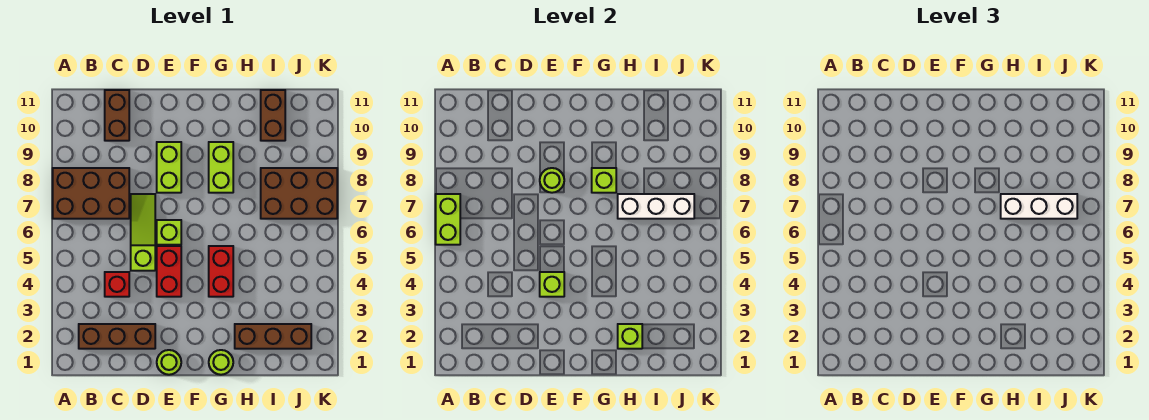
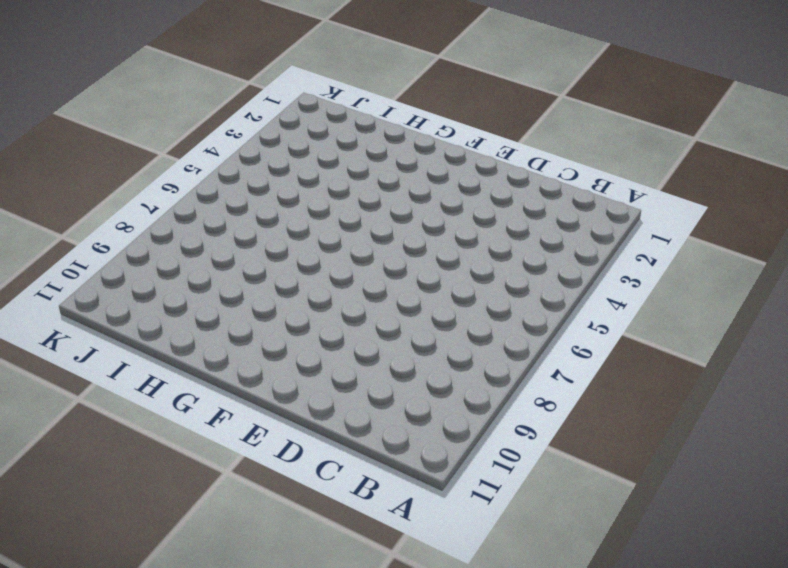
none -> brown brick A7:C8 level 1
none -> brown brick B2:D2 level 1
none -> red brick C4 level 1

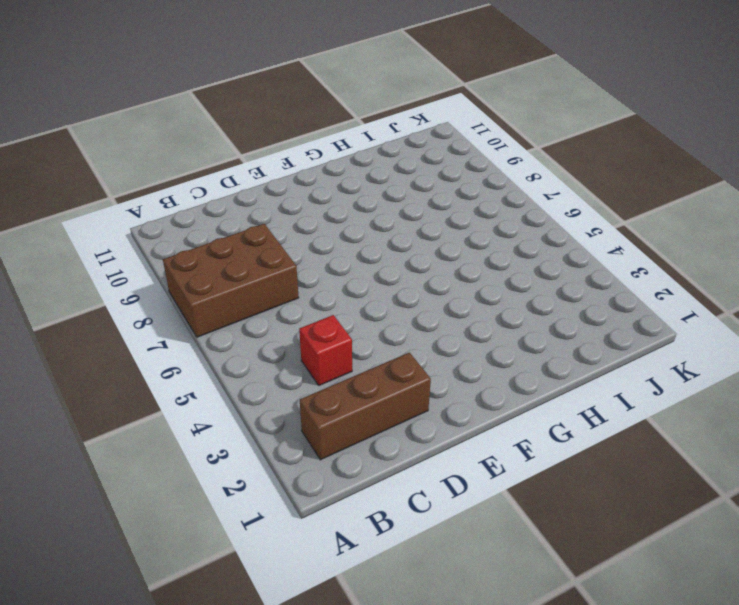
none -> brown brick C10:C11 level 1
none -> lime slope D5:D7 level 1 top 5
none -> lime round brick E1 level 1

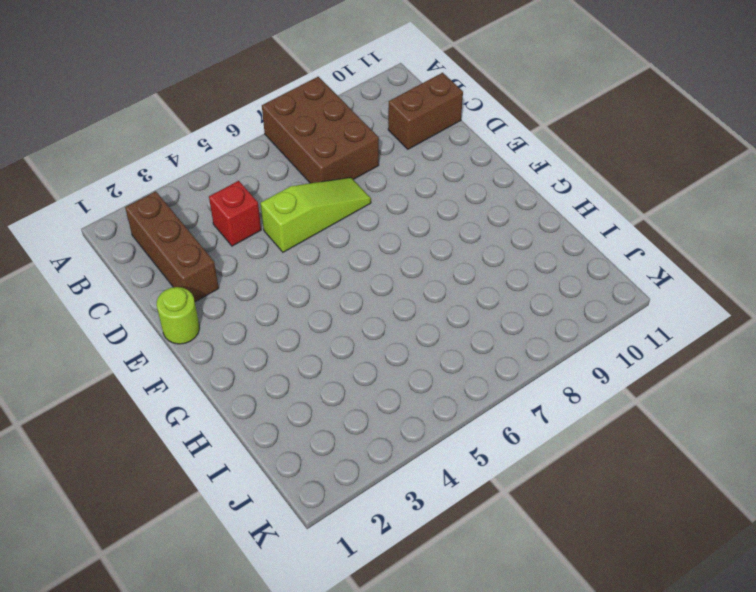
none -> red brick E4:E5 level 1
none -> lime brick E6 level 1
none -> lime brick E8:E9 level 1

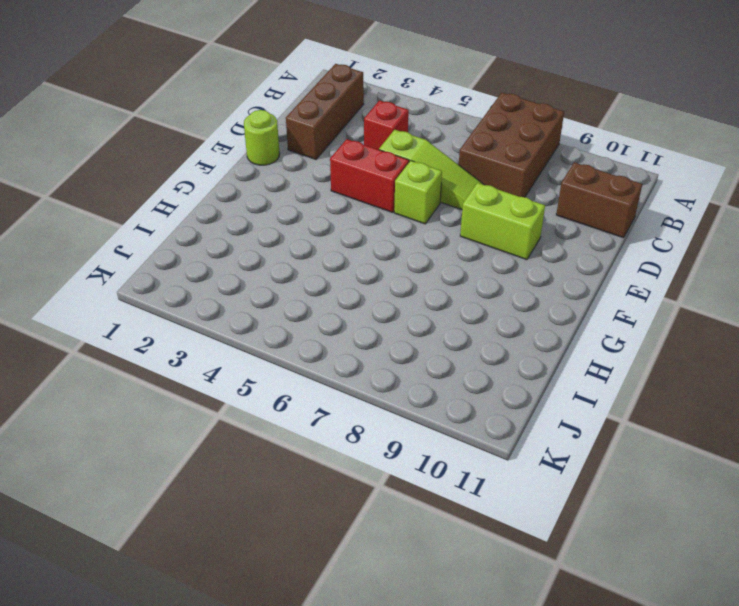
none -> lime round brick G1 level 1
none -> red brick G4:G5 level 1
none -> lime brick G8:G9 level 1

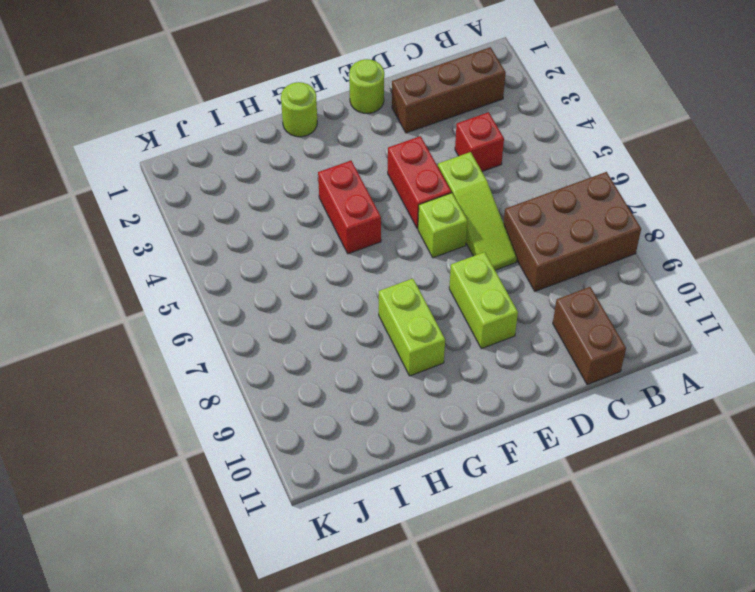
none -> brown brick H2:J2 level 1
none -> brown brick I7:K8 level 1
none -> brown brick I10:I11 level 1

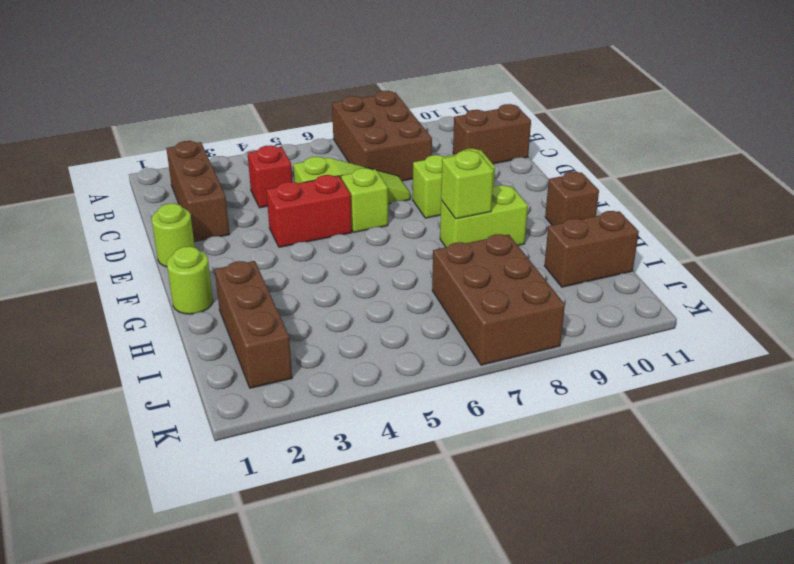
brown brick G11 level 1 -> none
none -> red brick G4:G5 level 1
none -> lime brick A6:A7 level 2
none -> lime brick E4 level 2

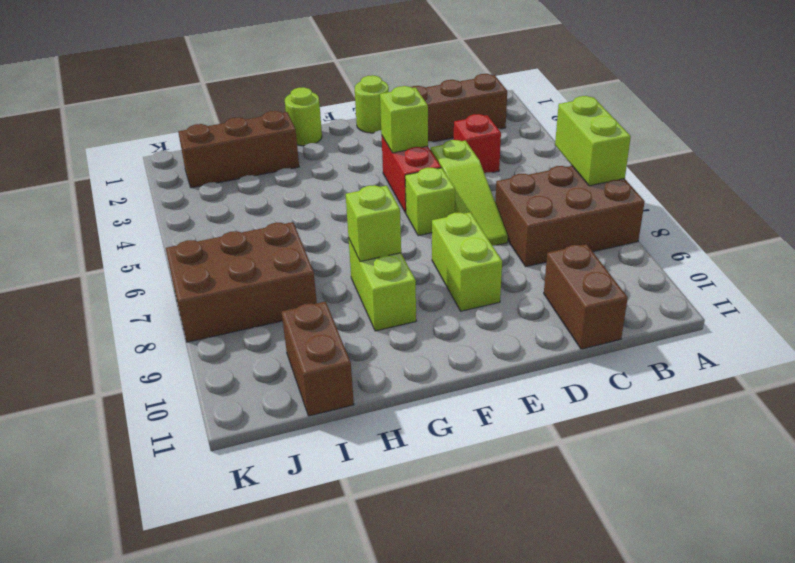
none -> red brick G4:G5 level 1
none -> lime round brick E8 level 2
none -> lime brick H2 level 2

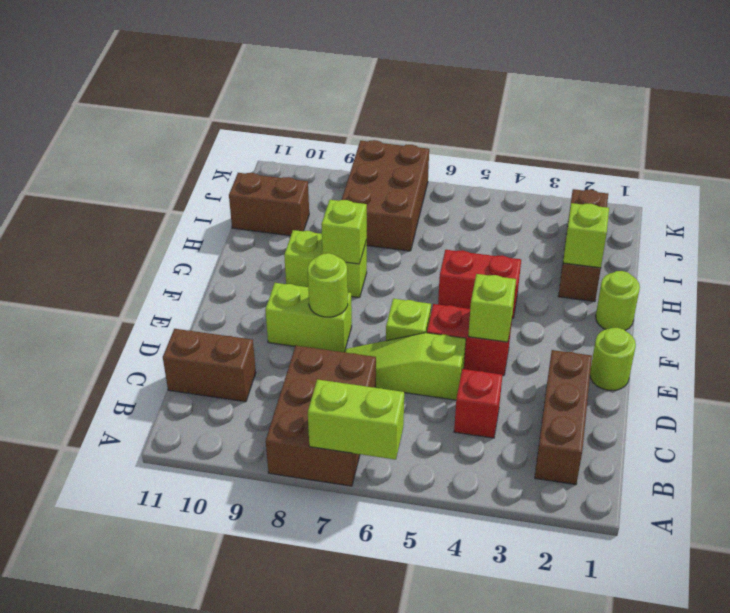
none -> white brick H7:J7 level 2
none -> white brick H7:J7 level 3

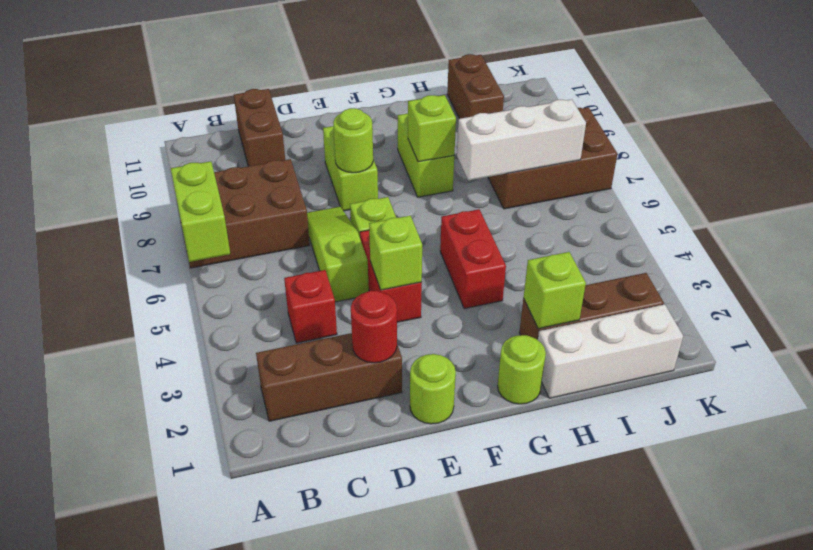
red round brick D2 level 2 -> none
white brick H1:J1 level 1 -> white brick H7:J7 level 3

